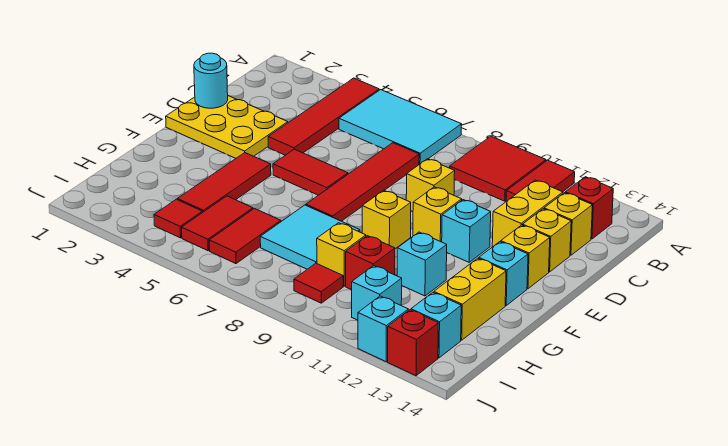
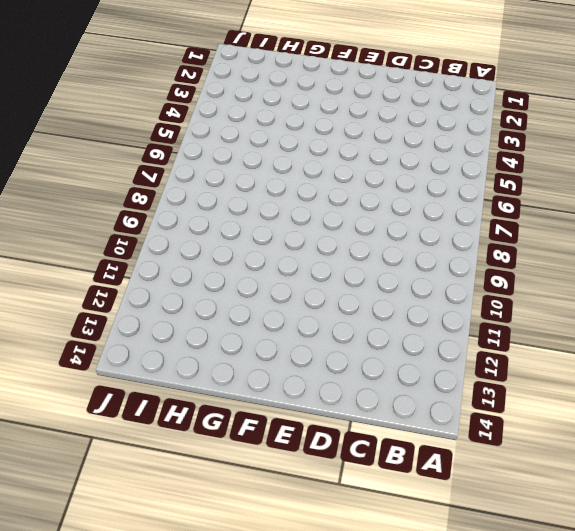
none -> red tile A4:D4 level 1
none -> cyan tile A5:B7 level 1
none -> red tile A9:B10 level 1
none -> red tile A11:B11 level 1

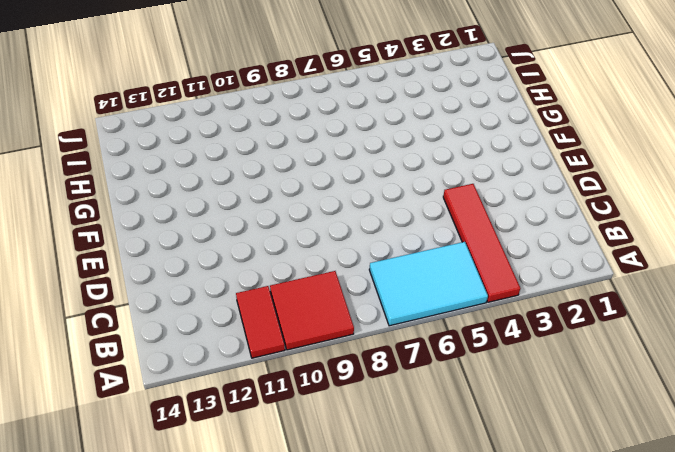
none -> red brick B13 level 1
none -> red tile C7:F7 level 1
none -> yellow brick C12:D12 level 1
none -> yellow brick C13 level 1

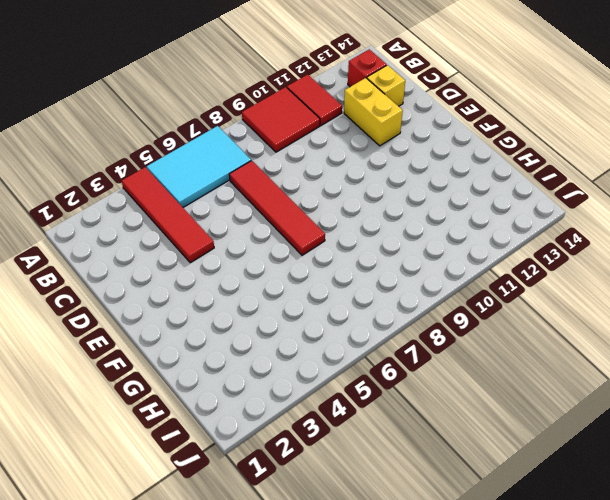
none -> yellow plate D1:E3 level 1
none -> yellow brick D9 level 1
none -> yellow brick D13 level 1
none -> red tile E5:E6 level 1

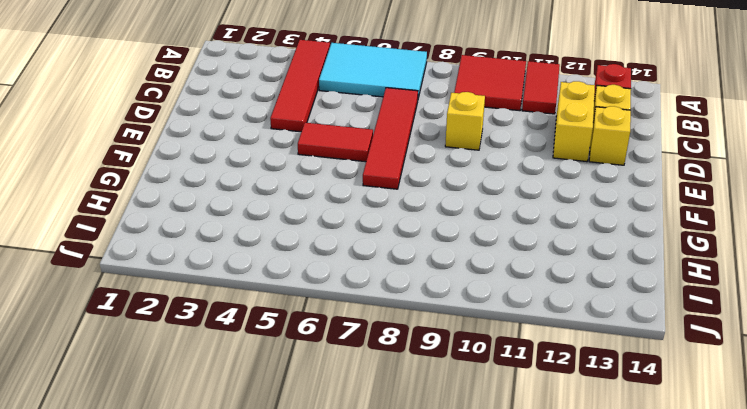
none -> yellow plate D1:E3 level 1
none -> yellow brick E10 level 1
none -> cyan brick E11 level 1
none -> yellow brick E13 level 1

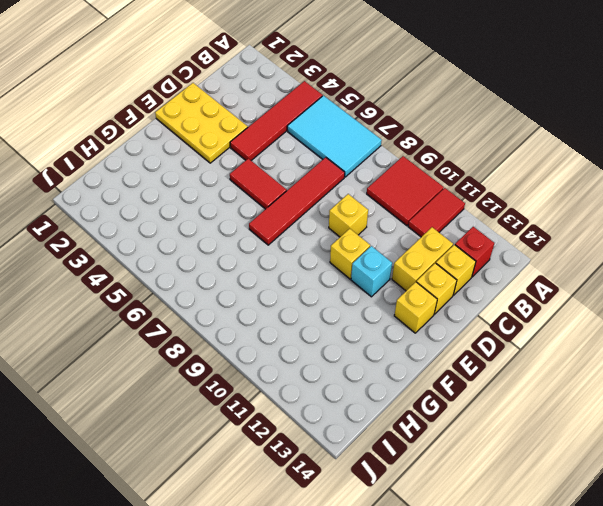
none -> red tile F4:H4 level 1
none -> yellow brick F9 level 1
none -> cyan brick F13 level 1
none -> cyan tile G7:H8 level 1

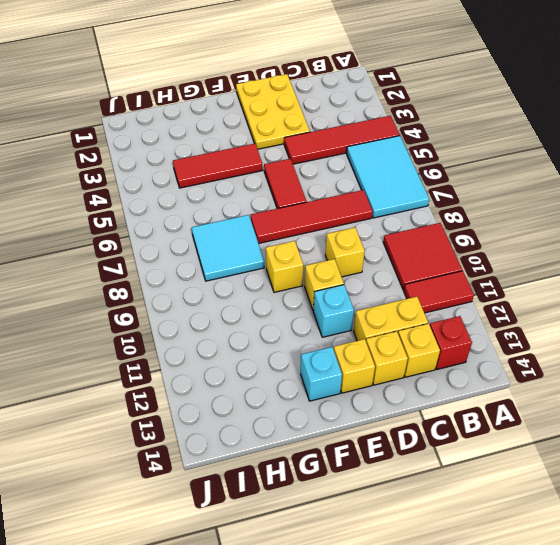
none -> cyan brick G11 level 1
none -> yellow brick G13:H13 level 1
none -> red tile H5:I5 level 1
none -> red tile H6:I6 level 1

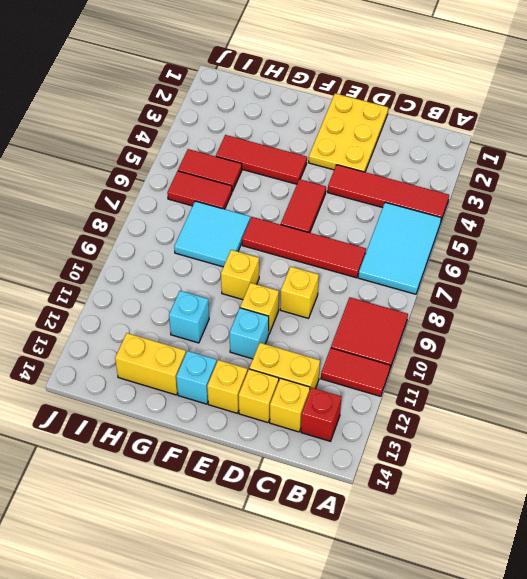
none -> yellow brick H9 level 1
none -> red brick H10 level 1
none -> red tile I4 level 1
none -> red tile I9 level 1

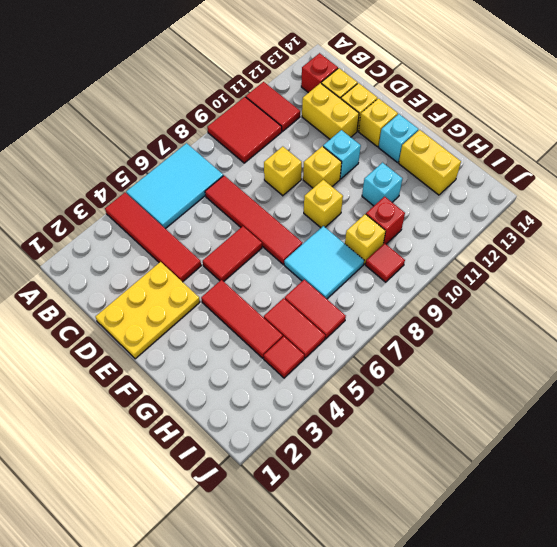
none -> cyan brick I11 level 1
none -> cyan brick I13 level 1
none -> cyan brick J12 level 1
none -> red brick J13 level 1

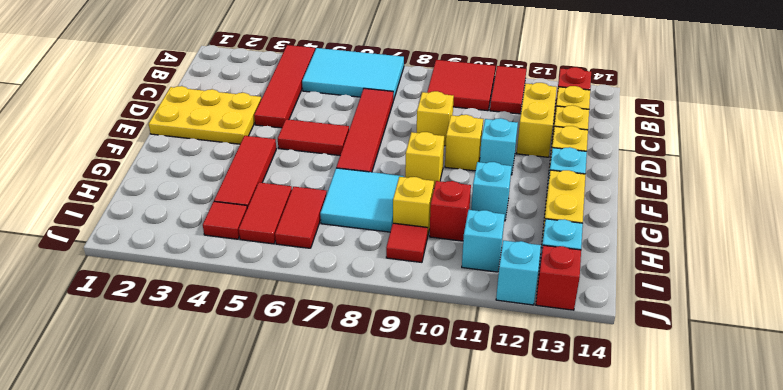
none -> cyan round brick D1 level 2

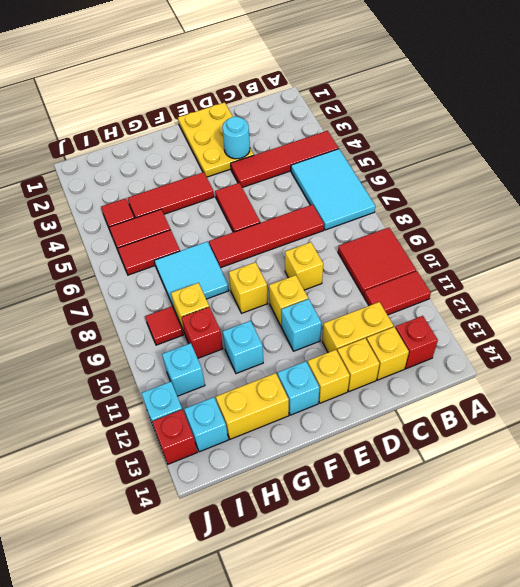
cyan round brick D3 level 2 -> cyan round brick D1 level 2

